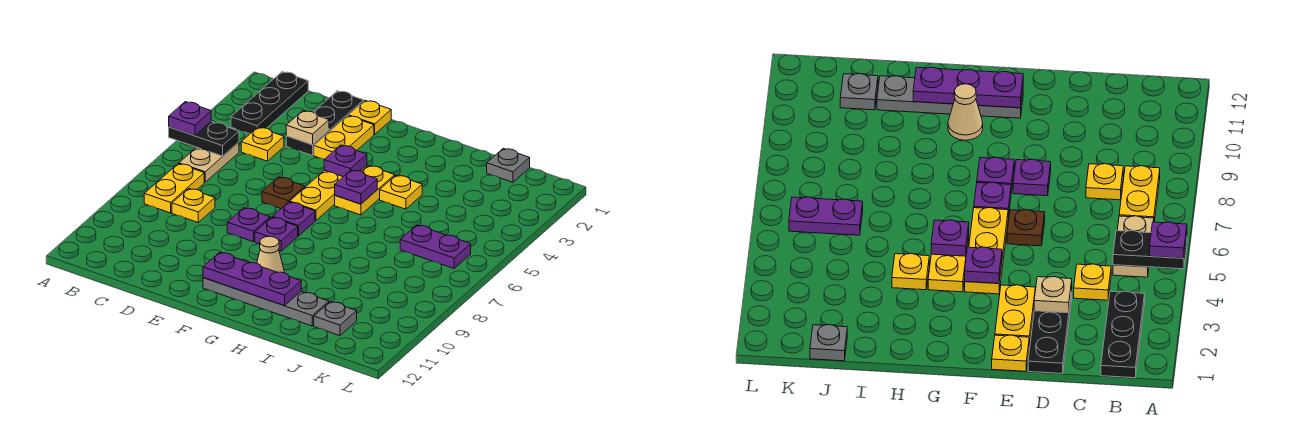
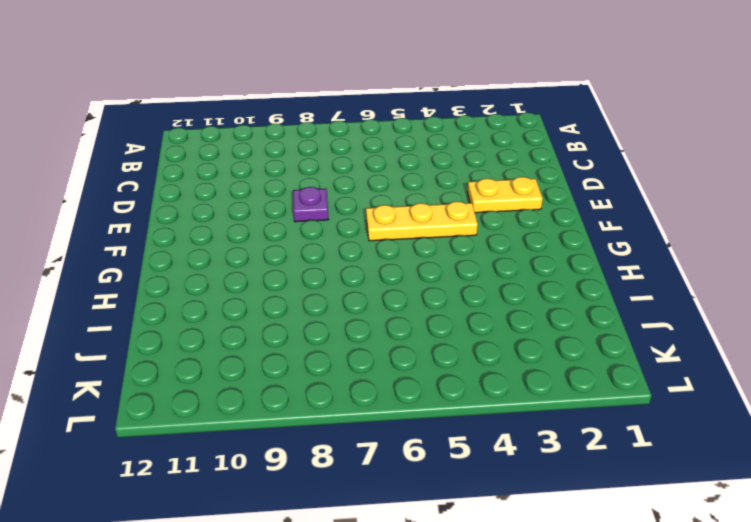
none -> black plate B1:B3 level 1
none -> tan plate B5:B6 level 1
none -> yellow plate B7:B8 level 1

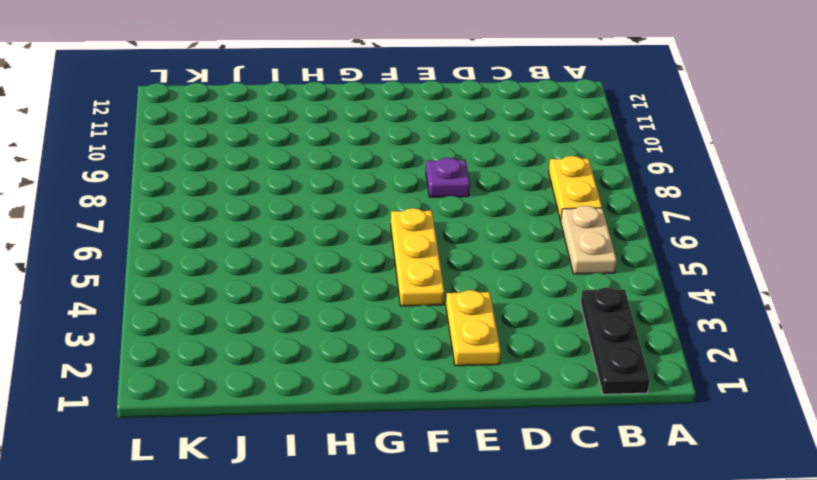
none -> yellow plate C4 level 1
none -> yellow plate C8 level 1
none -> black plate D1:D3 level 1

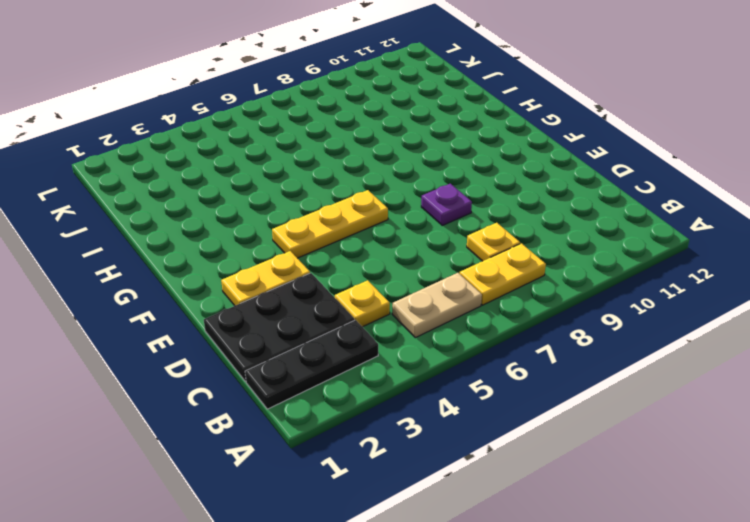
black plate C1:D3 level 1 -> black plate D1:D3 level 1
none -> yellow plate E1 level 1
none -> brown plate E6 level 1
none -> purple plate F7 level 1

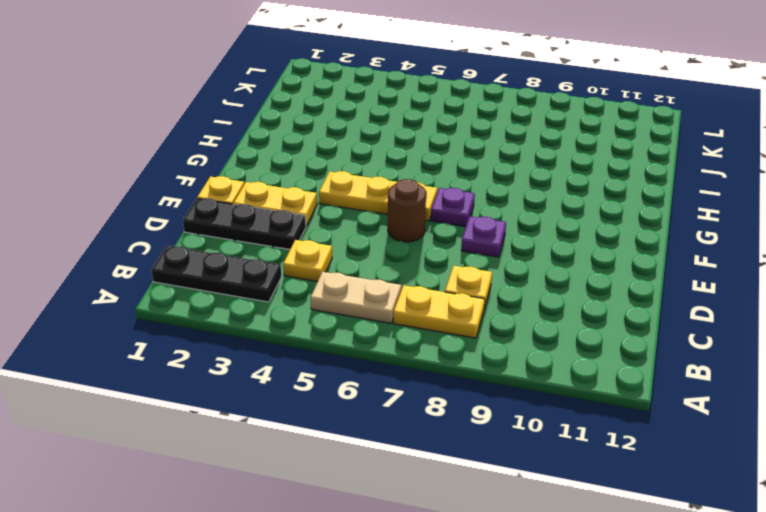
brown round brick E6 level 1 -> brown plate E6 level 1
none -> purple plate F8 level 1
none -> grey plate F11:I11 level 1
none -> yellow plate G4:G5 level 1

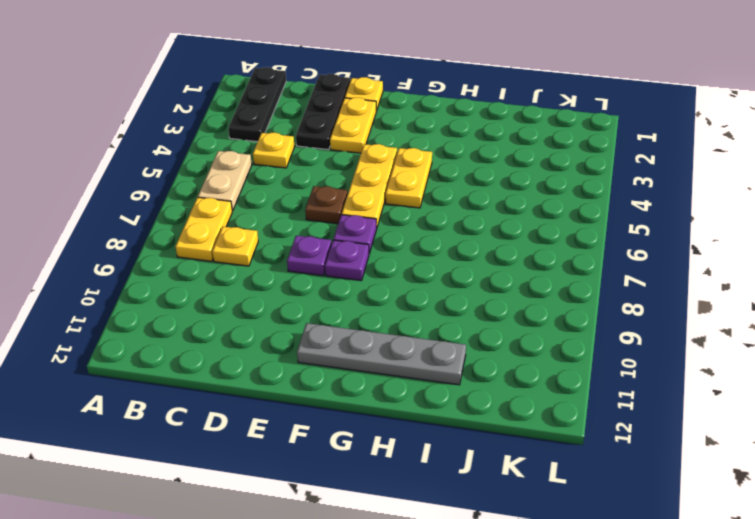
none -> tan cone G10 level 1
none -> yellow plate H4 level 1
none -> grey plate J1 level 1

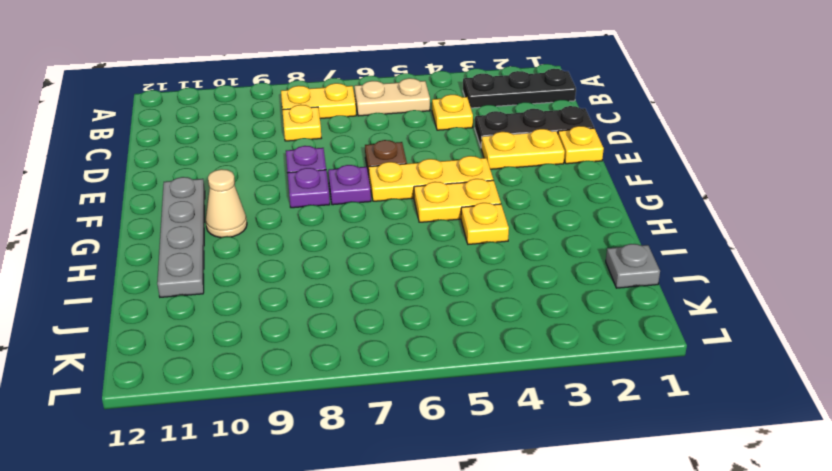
none -> purple plate J6:K6 level 1
none -> grey plate J11 level 1
none -> black plate A5:B5 level 2

